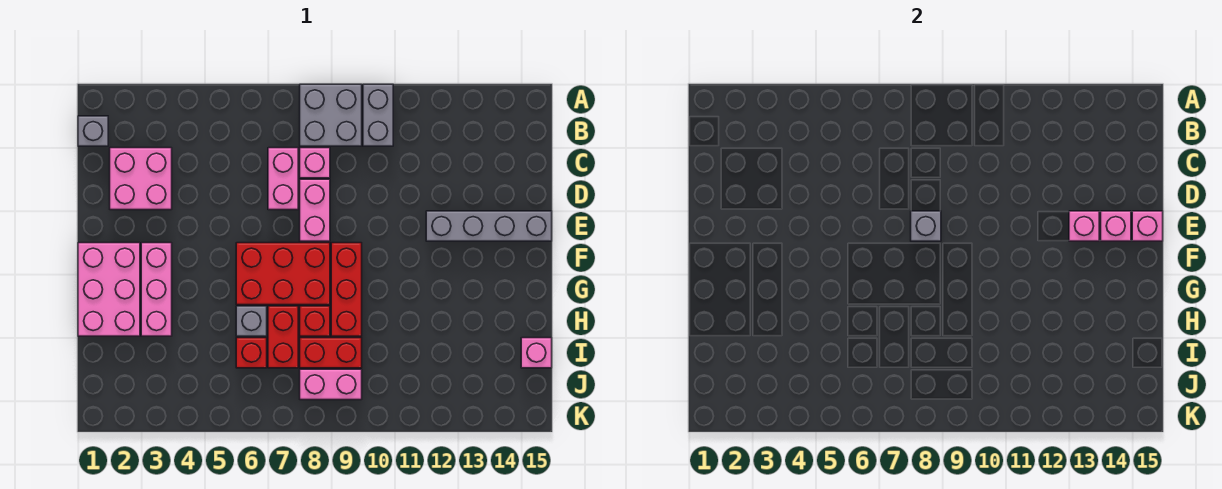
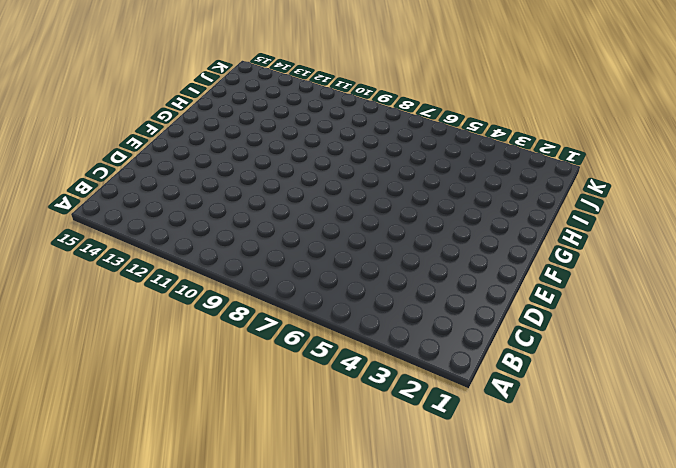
none -> grey brick A8:B9 level 1
none -> grey brick A10:B10 level 1
none -> grey brick B1 level 1

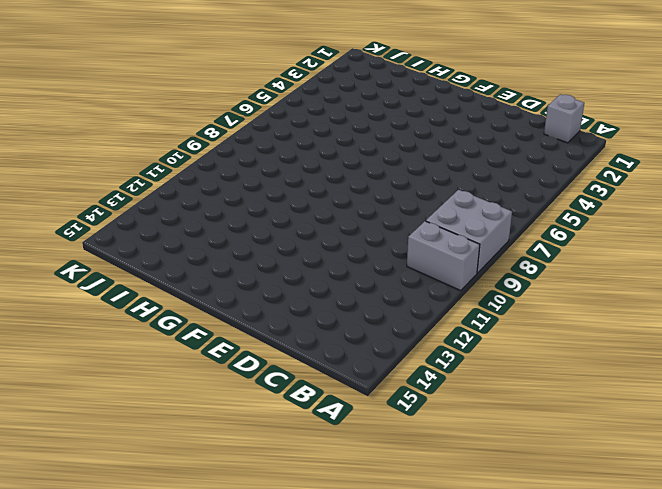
none -> pink brick C2:D3 level 1
none -> pink brick C7:D7 level 1
none -> pink brick C8 level 1

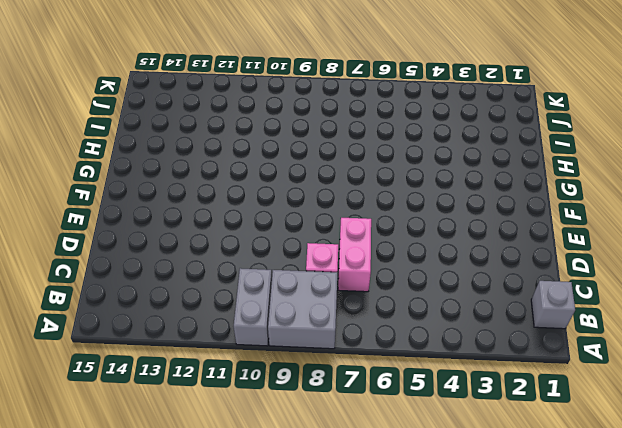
none -> pink brick C2:D3 level 1
none -> pink brick D8:E8 level 1
none -> grey brick E12:E15 level 1

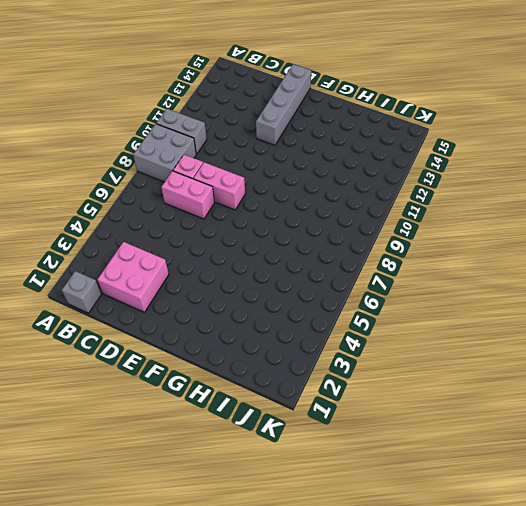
none -> pink brick F1:H2 level 1
none -> pink brick F3:H3 level 1
none -> red brick F6:G8 level 1

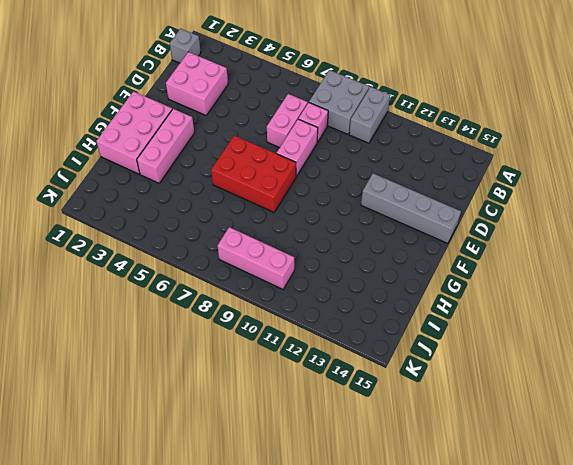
pink brick J8:J10 level 1 -> pink brick J8:J9 level 1
none -> red brick F9:H9 level 1
none -> grey brick H6 level 1
none -> red brick H7:I7 level 1

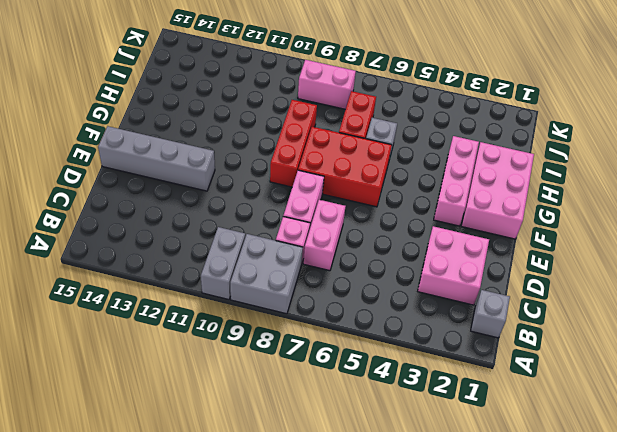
none -> red brick H8 level 1
none -> red brick I6 level 1
none -> red brick I8:I9 level 1

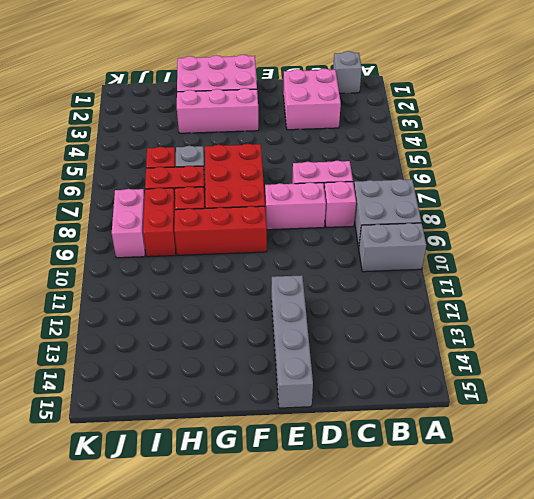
none -> pink brick I15 level 1
none -> grey brick E8 level 2
none -> pink brick E13 level 2

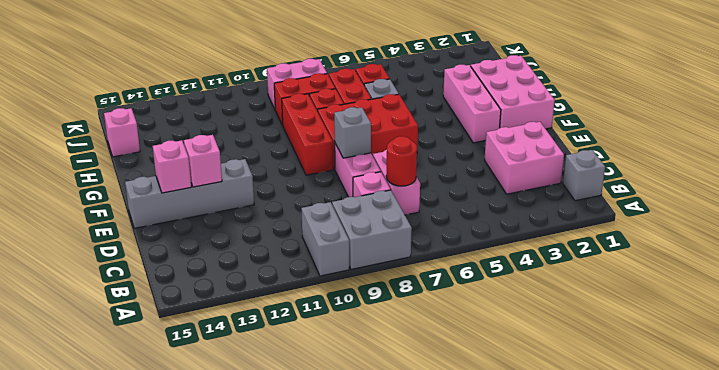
red round brick C7 level 2 -> none
none -> pink brick E15 level 2

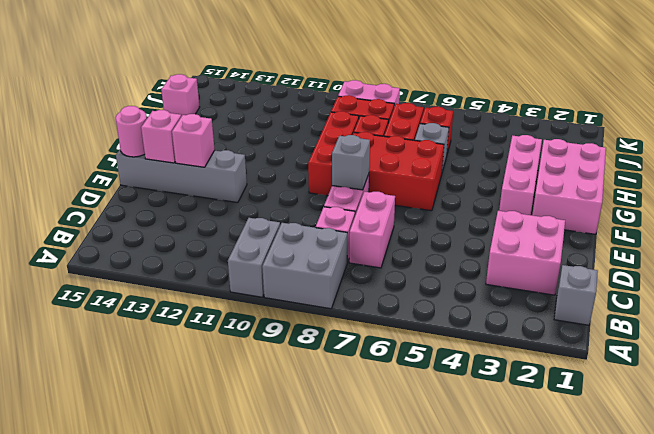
pink round brick E15 level 2 -> pink brick E15 level 2

